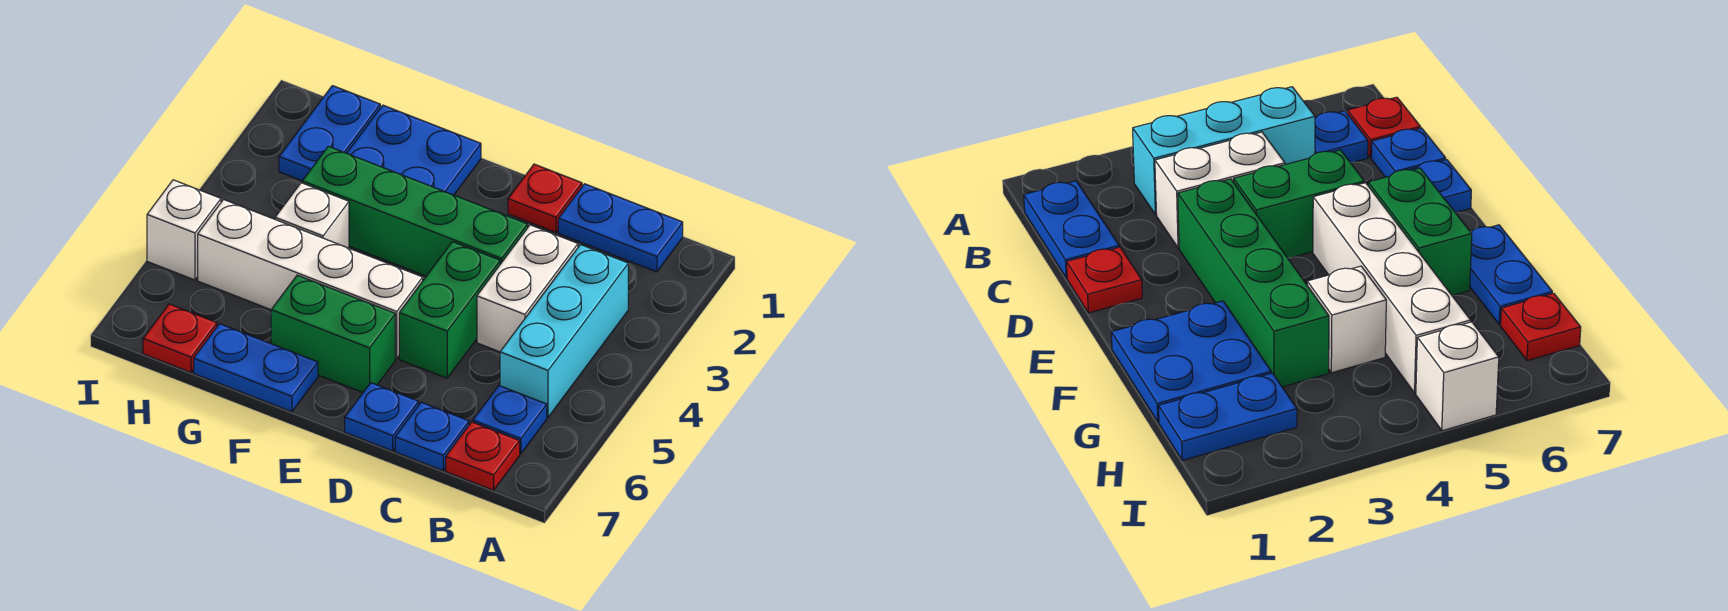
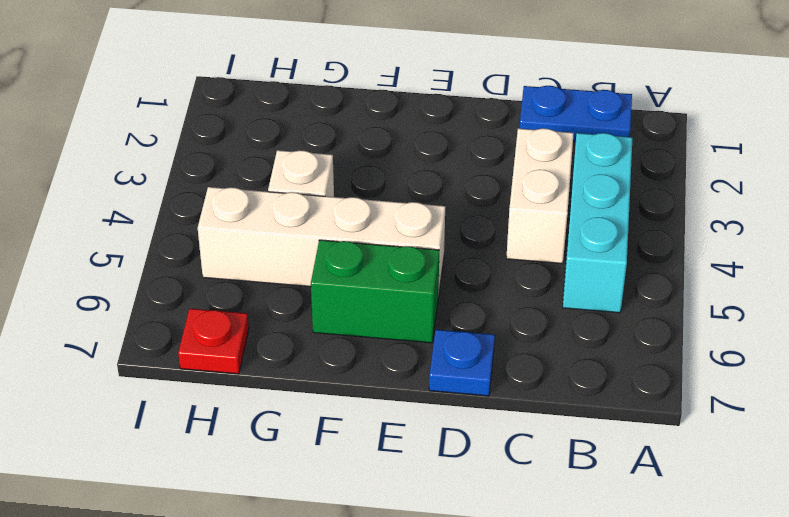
none -> blue plate B6 level 1
none -> red plate B7 level 1
none -> blue plate C7 level 1

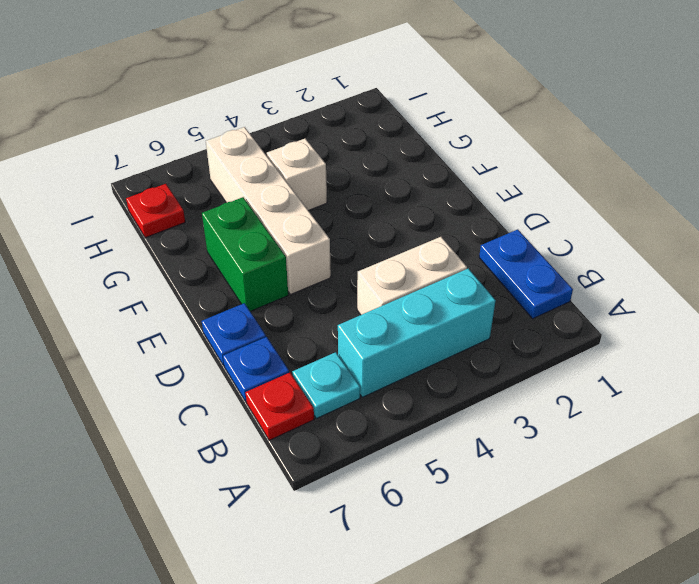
cyan plate B6 level 1 -> blue plate B6 level 1
none -> red plate D1 level 1
none -> green brick D3:G3 level 1
none -> green brick D4:D5 level 1

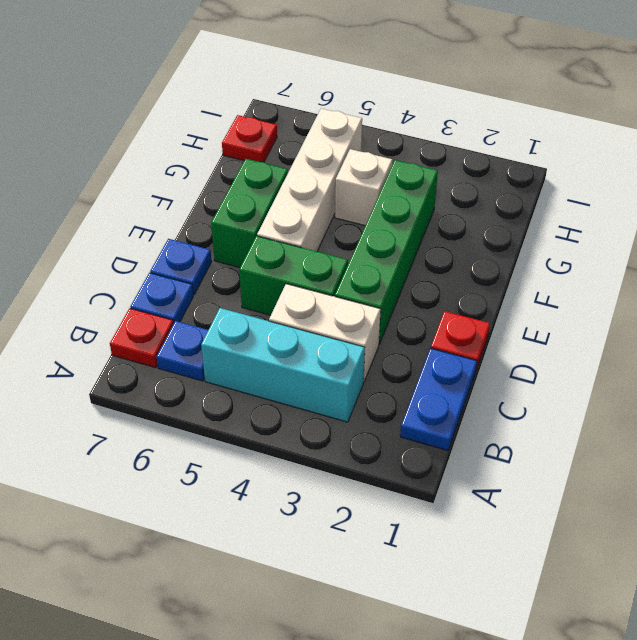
none -> blue plate F1:G2 level 1
none -> blue plate F7:G7 level 1
none -> blue plate H1:H2 level 1

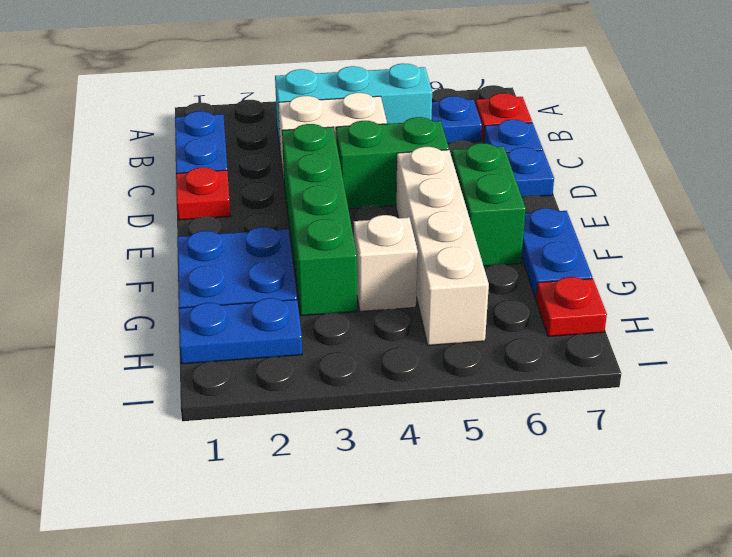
none -> white brick I5 level 1

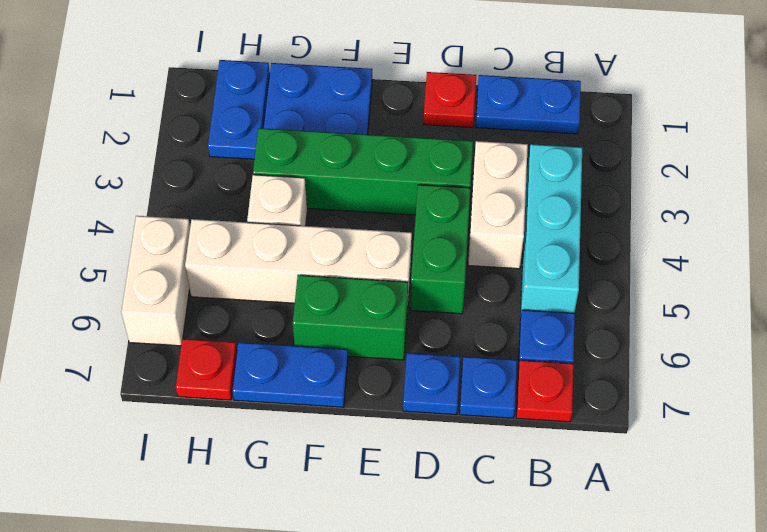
white brick I5:I6 level 1 -> white brick I5 level 1

